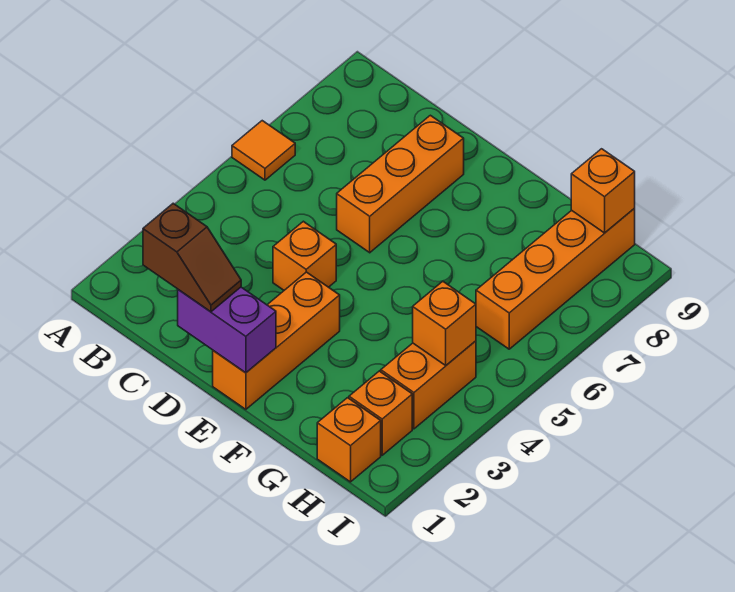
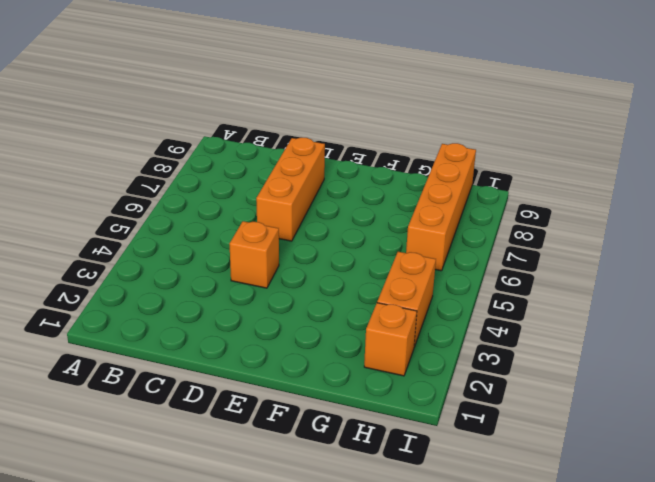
none -> orange tile A6 level 1
none -> orange brick E1:E3 level 1
none -> orange brick H1 level 1

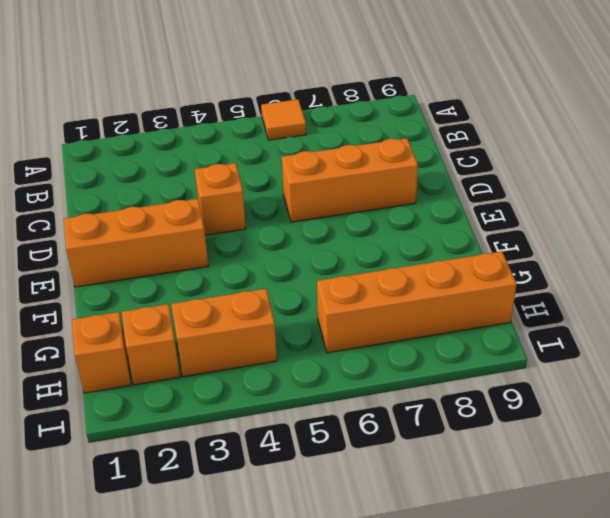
none -> purple brick D1:E1 level 2
none -> orange brick H4 level 2
none -> orange brick H9 level 2

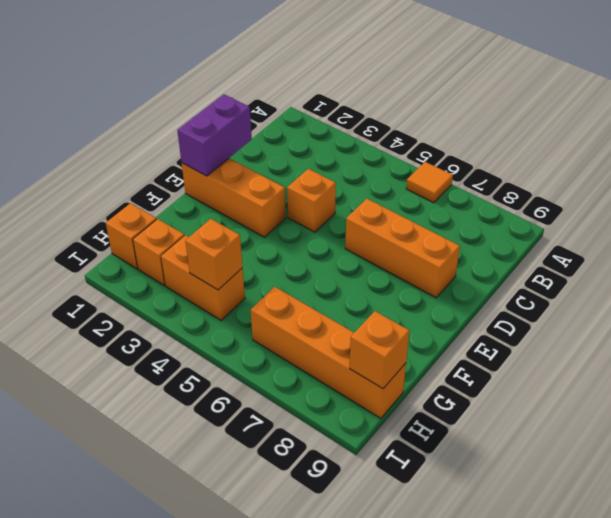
none -> brown slope C1:D1 level 3 top C

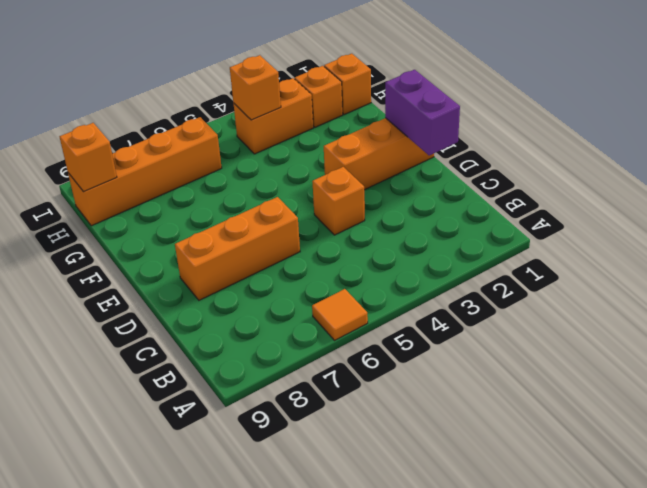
none -> brown slope C1:D1 level 3 top C

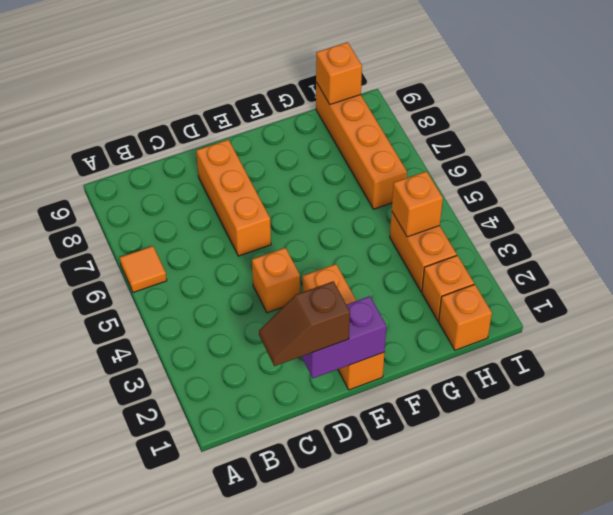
brown slope C1:D1 level 3 top D -> brown slope C1:D1 level 3 top C

